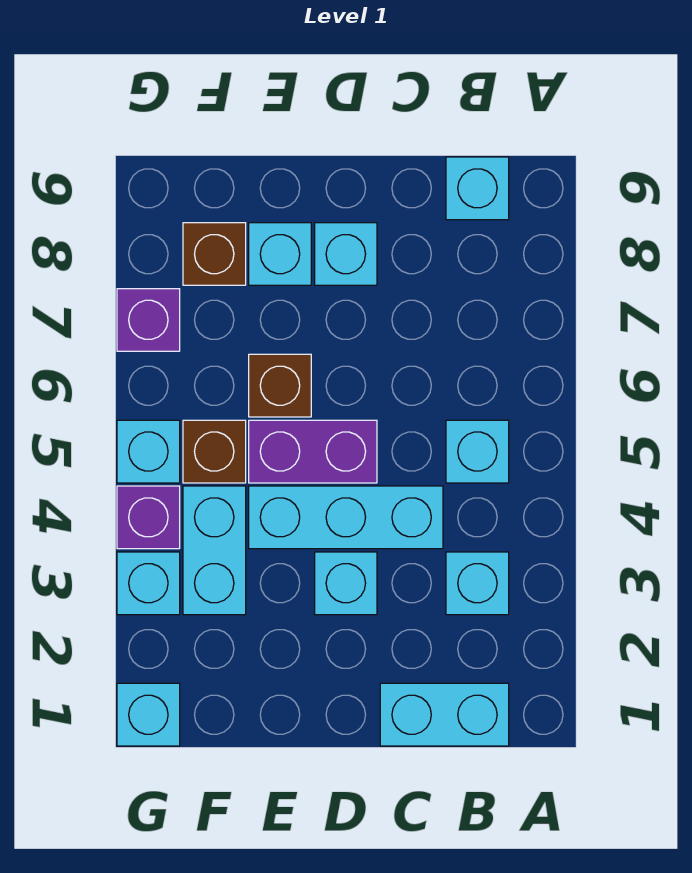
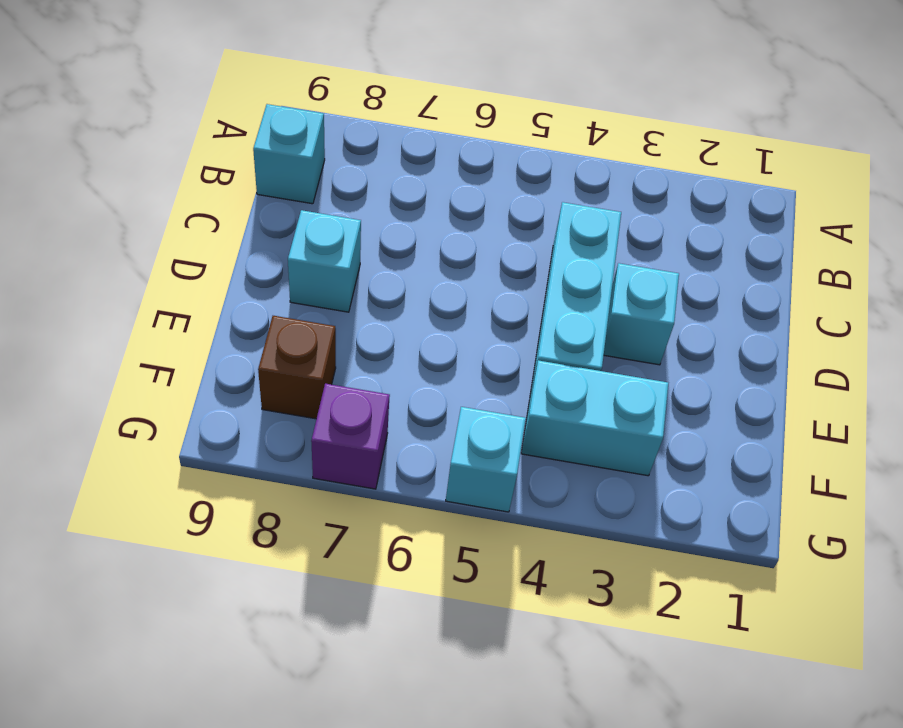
none -> cyan brick B1:C1 level 1
none -> cyan brick B3 level 1
none -> cyan brick B5 level 1

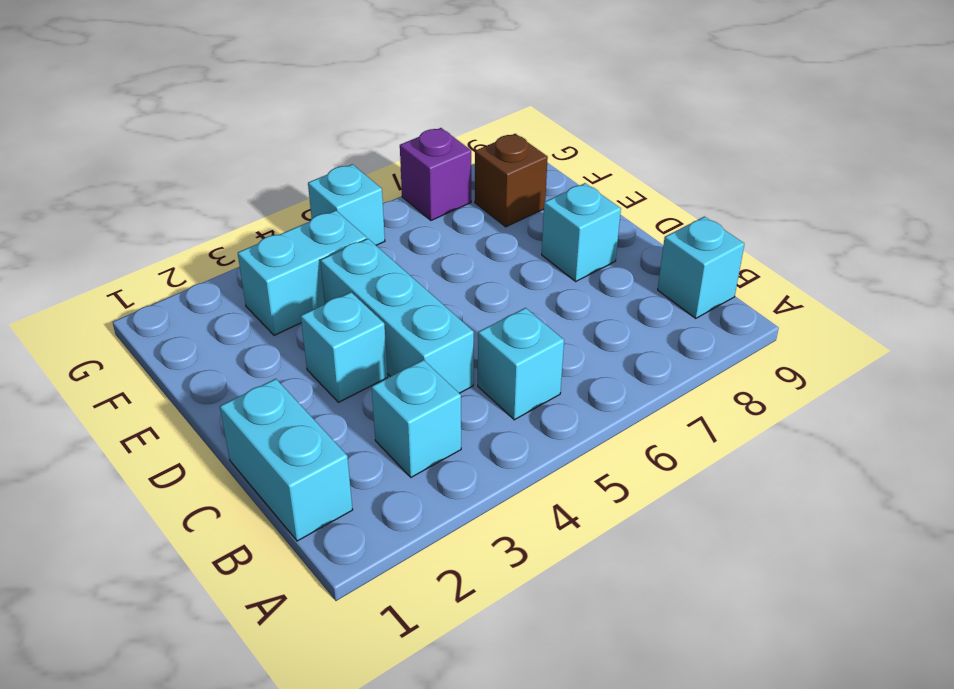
none -> purple brick D5:E5 level 1
none -> brown brick E6 level 1
none -> cyan brick E8 level 1

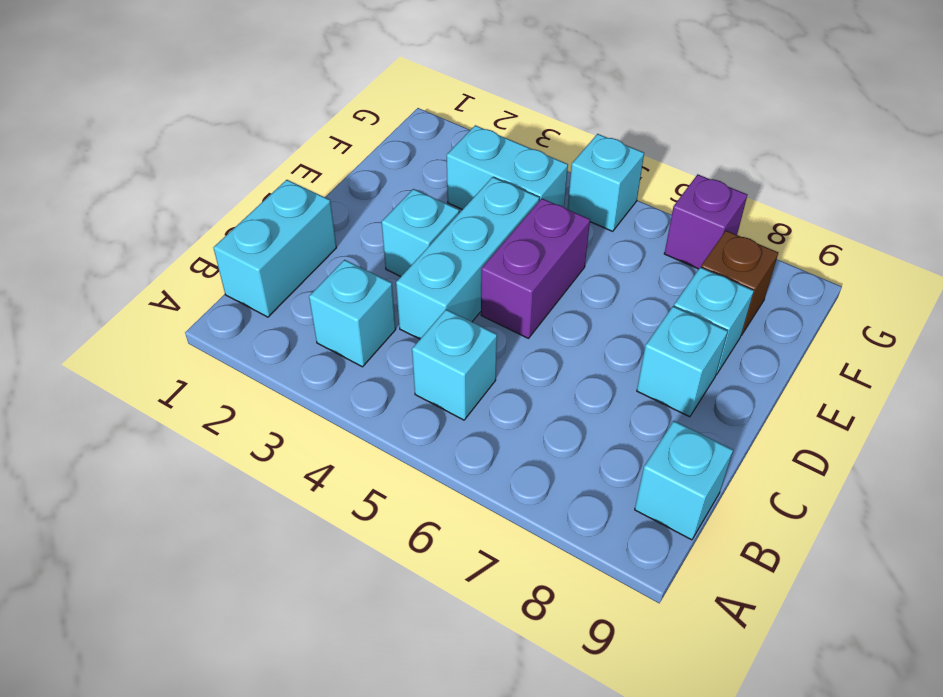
none -> brown brick E6 level 1
none -> brown brick F5 level 1
none -> cyan brick G1 level 1

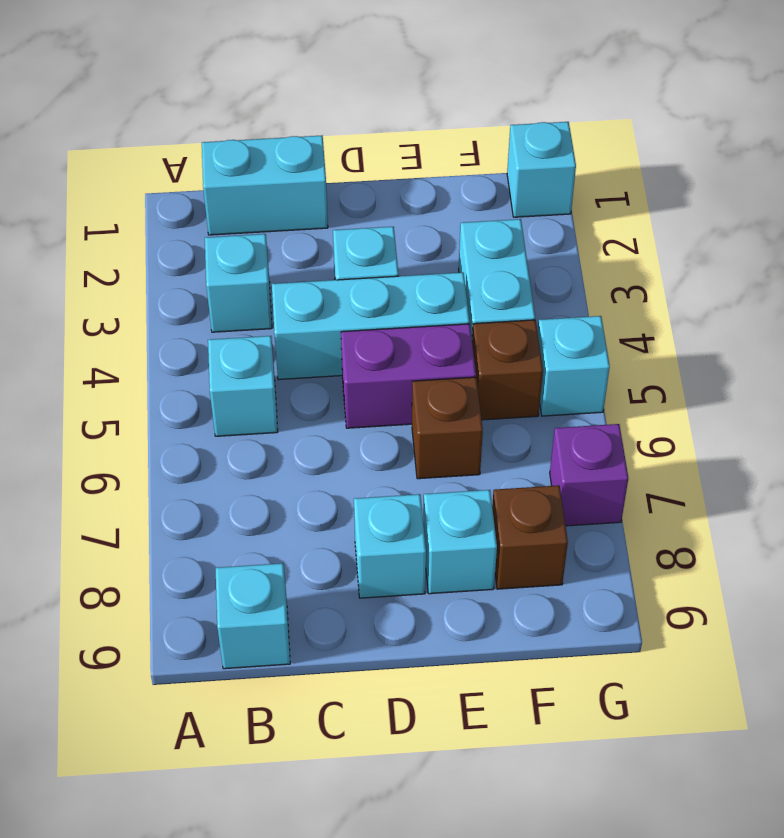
none -> cyan brick G3 level 1
none -> purple brick G4 level 1

